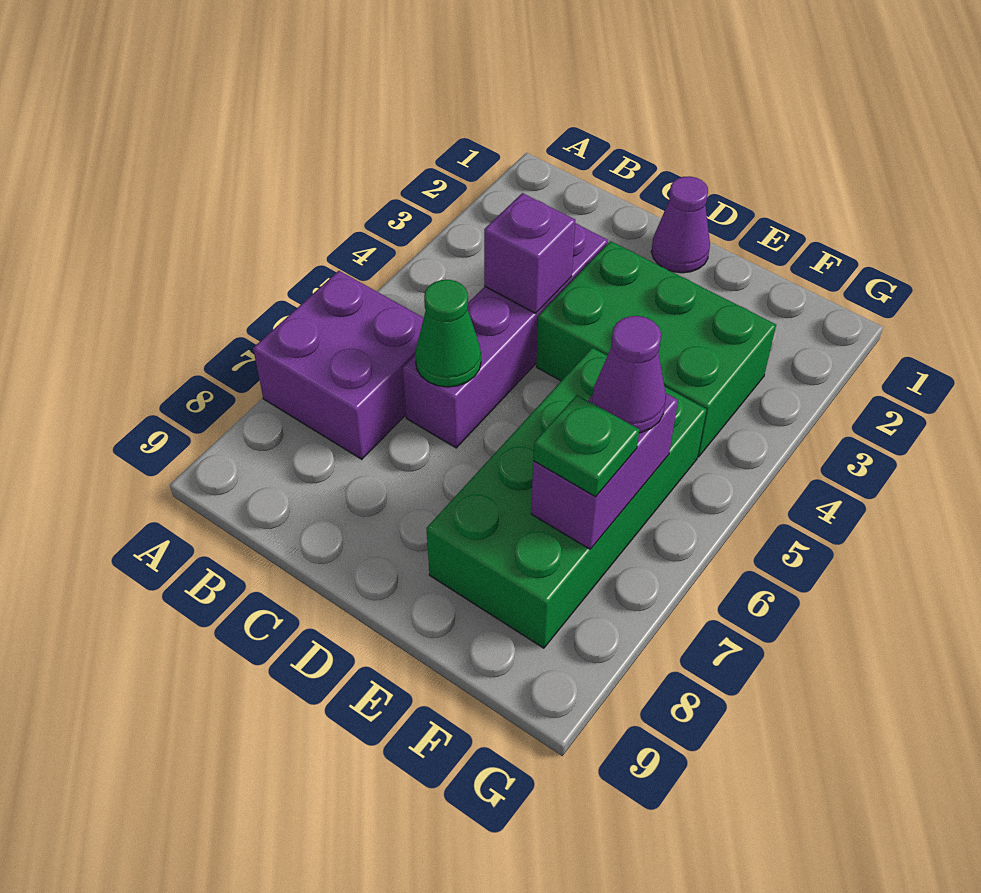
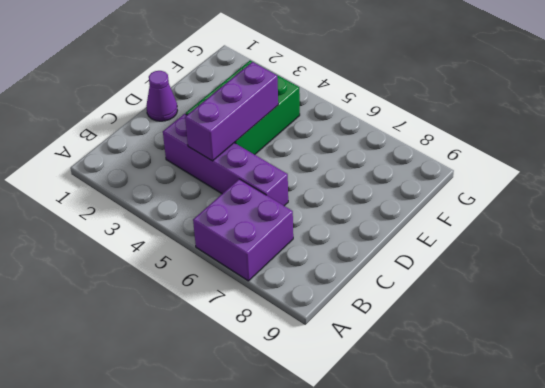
purple brick C4:E4 level 2 -> purple brick C4 level 2
none -> green brick E5:F8 level 1
none -> green cone C6 level 2

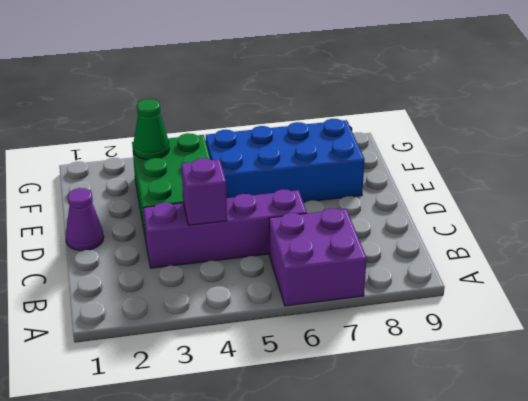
blue brick E5:F8 level 1 -> green brick E5:F8 level 1
green cone F3 level 2 -> green cone C6 level 2
none -> purple brick F6:F7 level 2
none -> purple cone F6 level 3

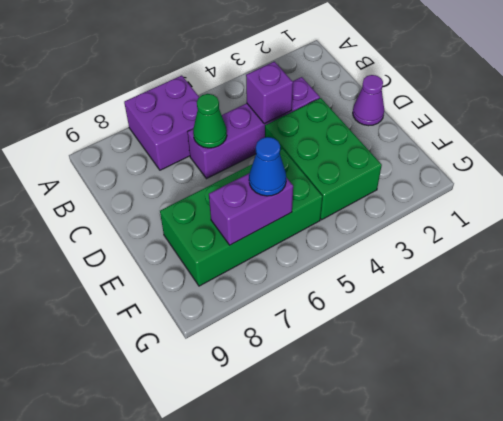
blue cone F6 level 3 -> purple cone F6 level 3
none -> green plate F7 level 3

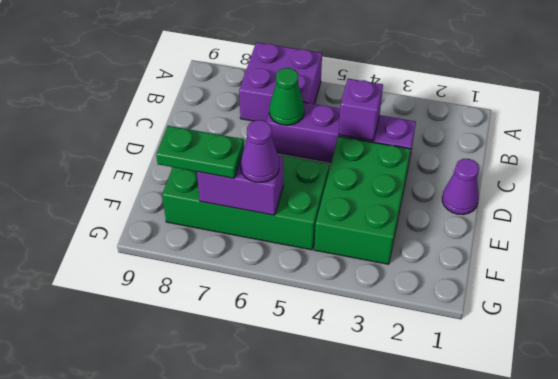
green plate F7:F8 level 3 -> green plate F7 level 3

